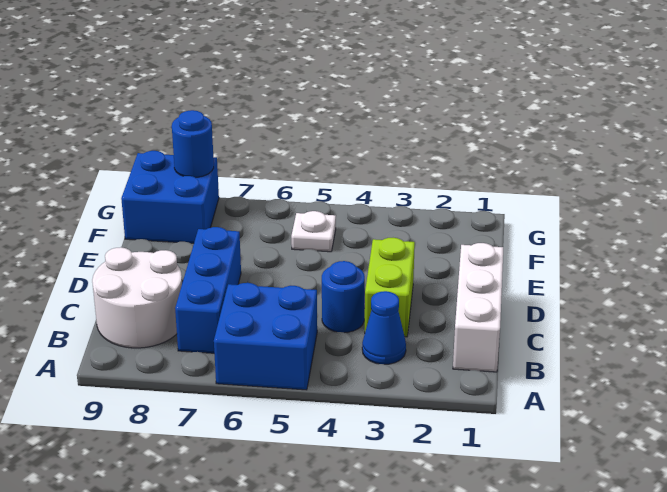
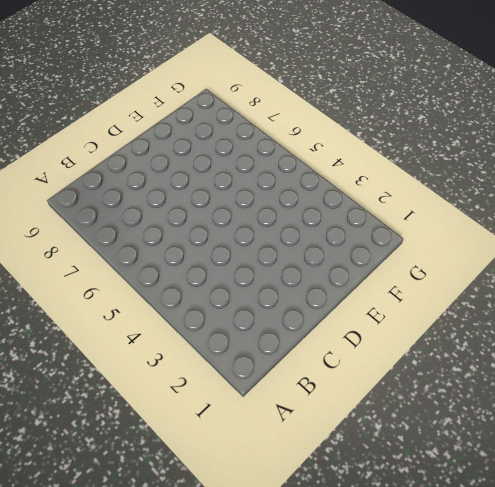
none -> blue brick A5:B6 level 1
none -> white brick B1:D1 level 1

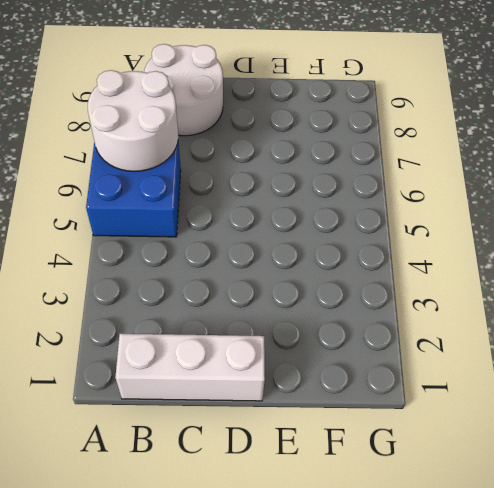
white round brick A6:B7 level 2 -> none
none -> blue cone B3 level 1
none -> blue brick B7:D7 level 1

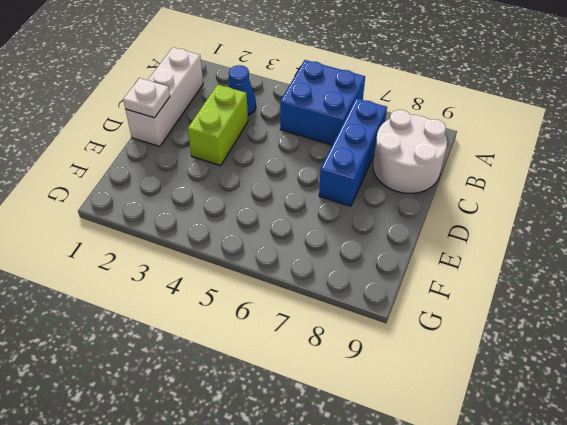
white plate D1 level 2 -> white plate F5 level 1
none -> blue round brick C4 level 1
none -> blue brick F8:G9 level 1

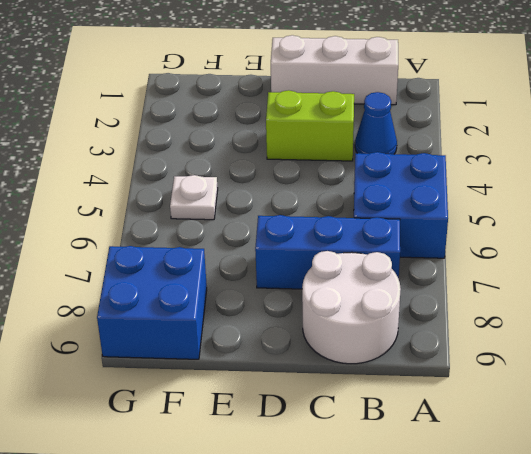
none -> blue round brick C4 level 1
none -> blue round brick G8 level 2

